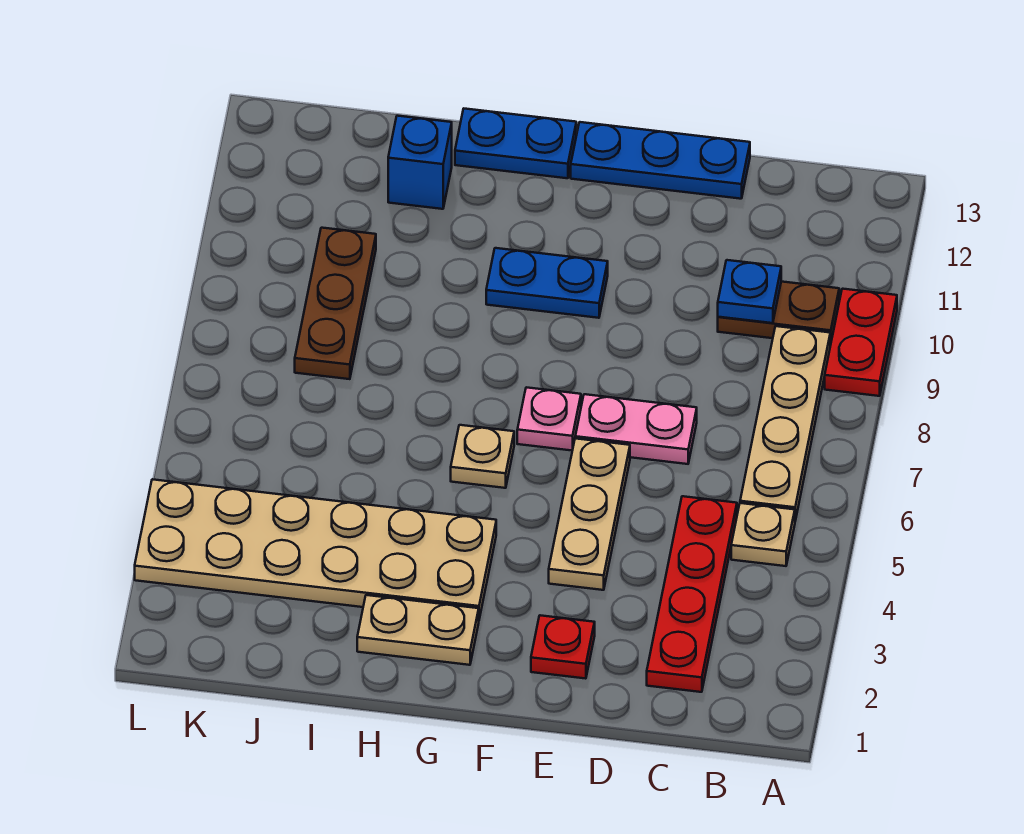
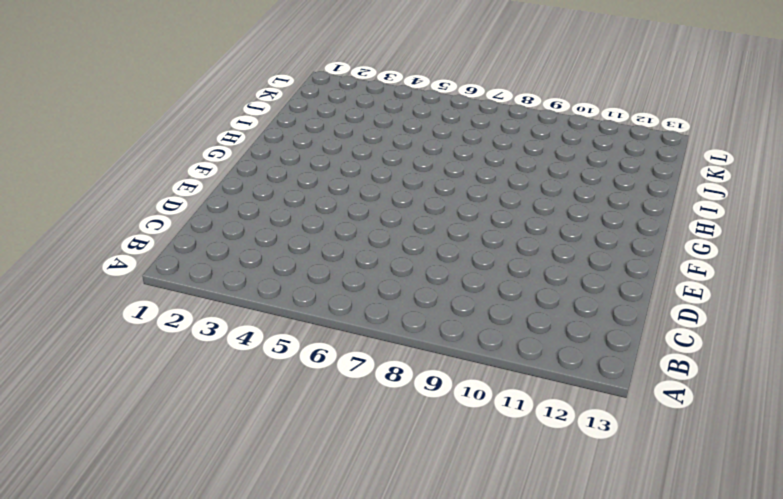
none -> red plate A9:A10 level 1
none -> tan plate B5 level 1
none -> tan plate B6:B9 level 1

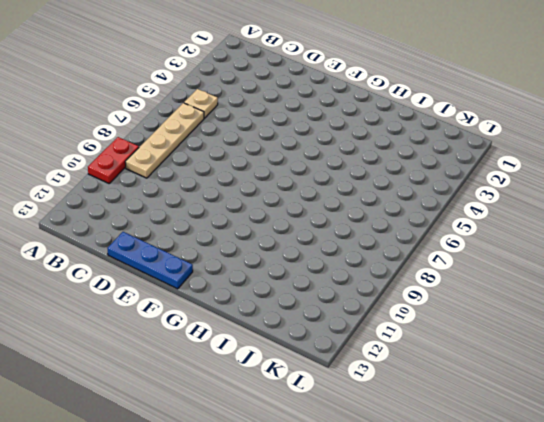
none -> brown plate B10:C10 level 1
none -> red plate C2:C5 level 1
none -> pink plate D7:E7 level 1

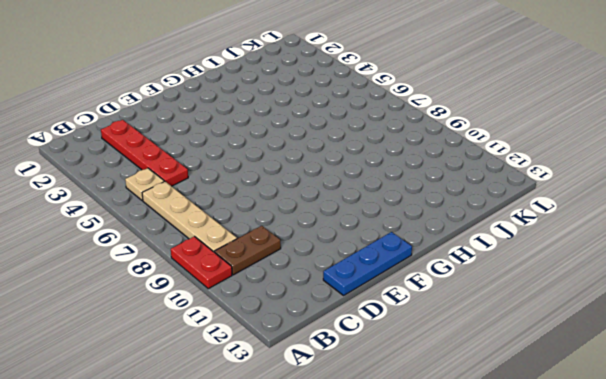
none -> pink plate D7:E7 level 1
none -> red plate E2 level 1
none -> tan plate E4:E6 level 1

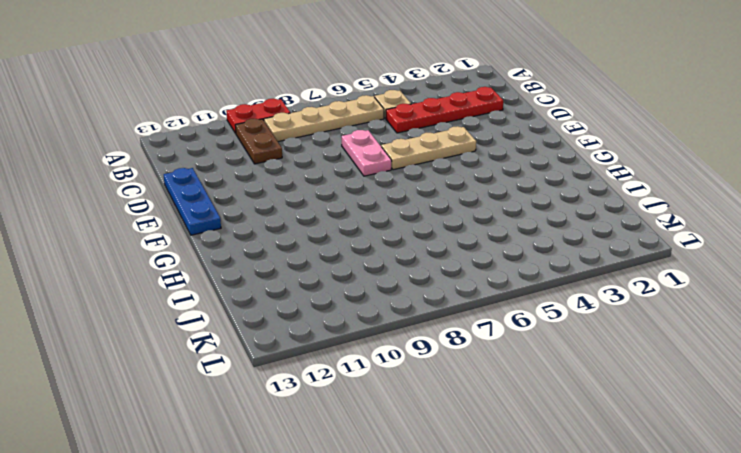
none -> red plate E2 level 1
none -> pink plate F7 level 1
none -> blue plate F10:G10 level 1

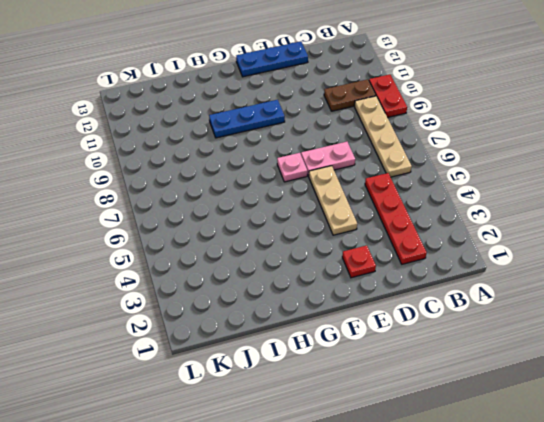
blue plate F10:H10 level 1 -> blue plate F10:G10 level 1
none -> tan plate B5 level 1
none -> tan plate G2:H2 level 1
none -> tan plate G3:L4 level 1

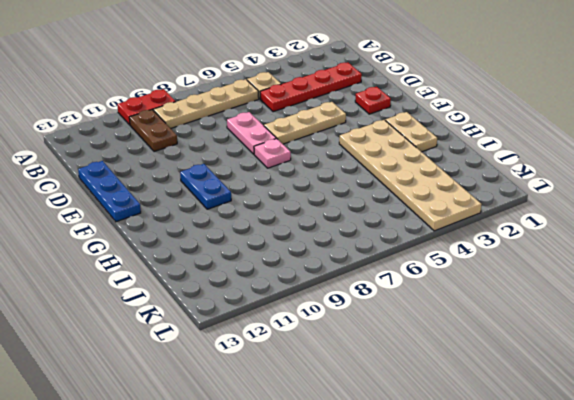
none -> tan plate G6 level 1
none -> blue plate G13:H13 level 1
none -> blue brick I12 level 1

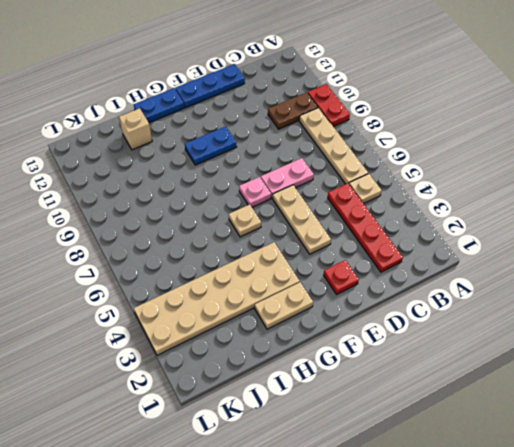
tan brick I12 level 1 -> blue brick I12 level 1
none -> brown plate J8:J10 level 1
none -> blue plate C10 level 2

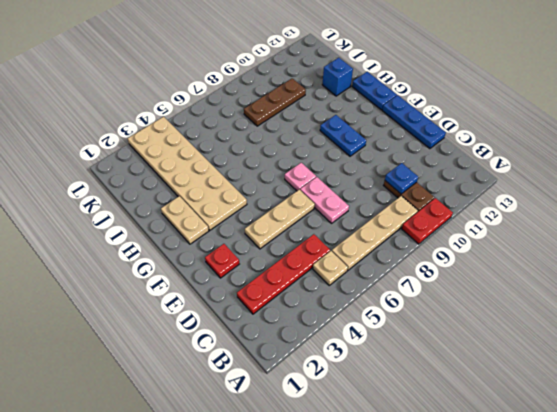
none -> tan plate G6 level 1

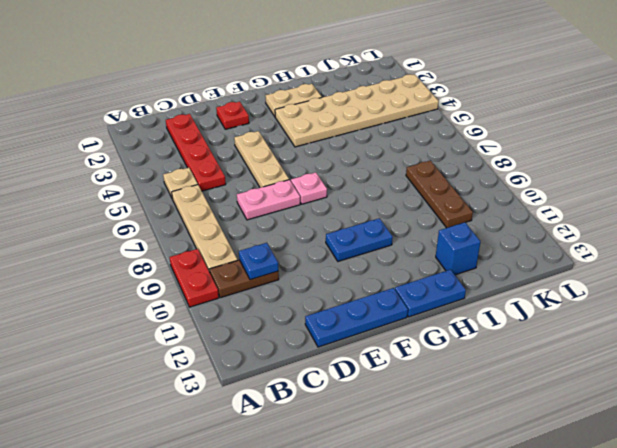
none -> tan plate G6 level 1

